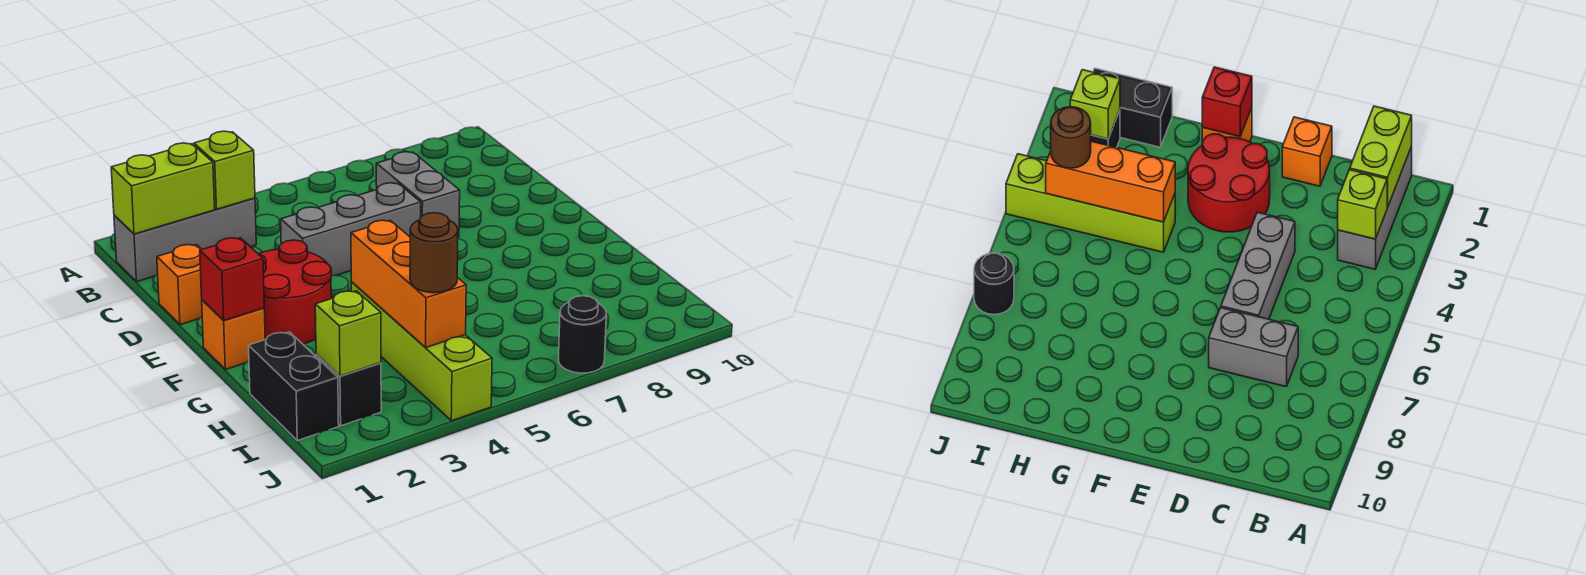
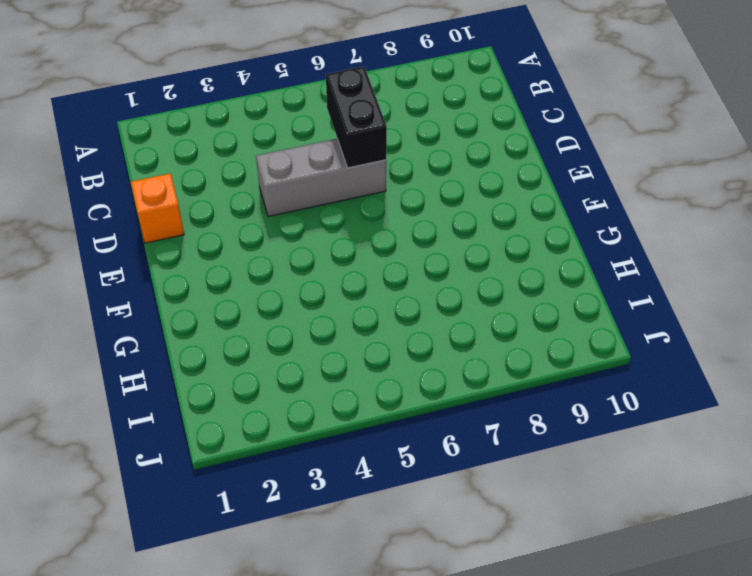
black brick C6:D6 level 2 -> black brick H1:I1 level 1
none -> grey brick B1:B3 level 1
none -> grey brick C7:D7 level 1
none -> red round brick E2:F3 level 1

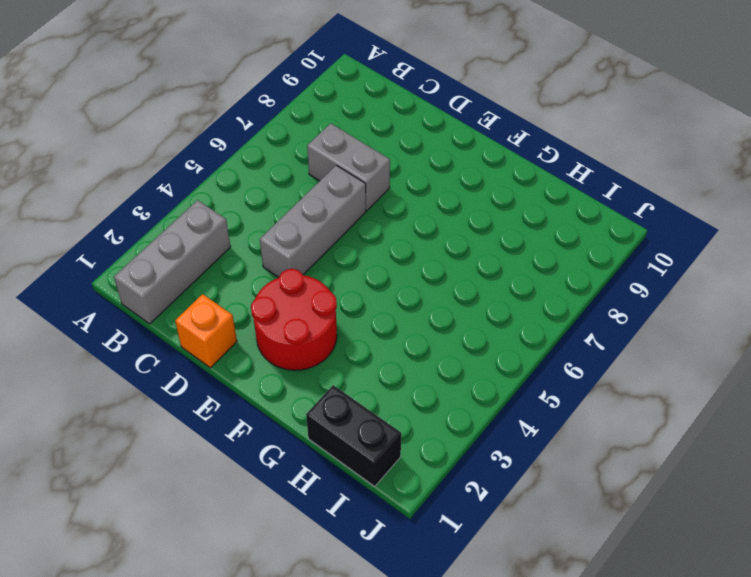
none -> orange brick F1 level 1
none -> lime brick G4:J4 level 1
none -> black brick I2 level 1

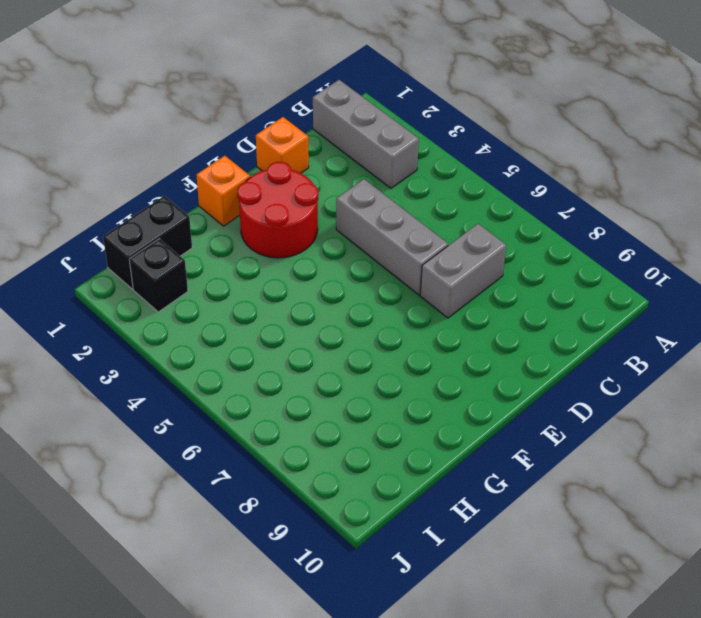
none -> lime brick G4:J4 level 1
none -> black round brick J7 level 1
none -> lime brick B1:B2 level 2

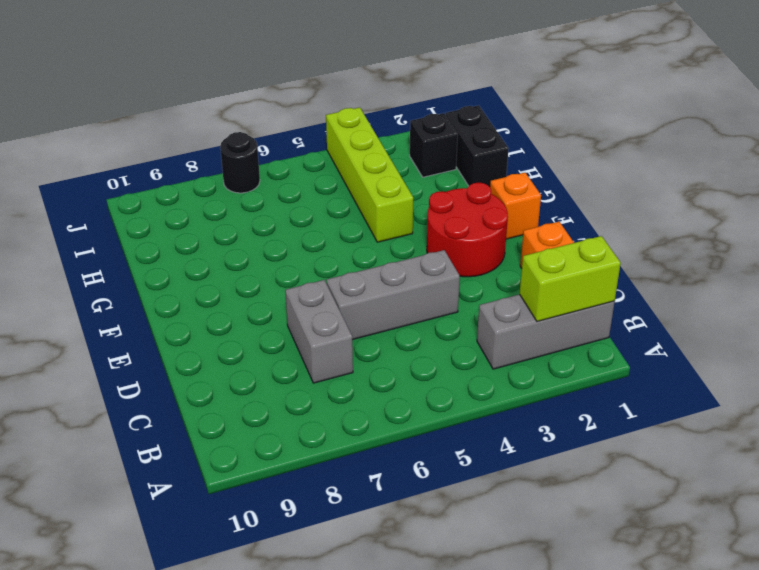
none -> lime brick B3 level 2
none -> red brick F1 level 2
none -> orange brick G4:I4 level 2

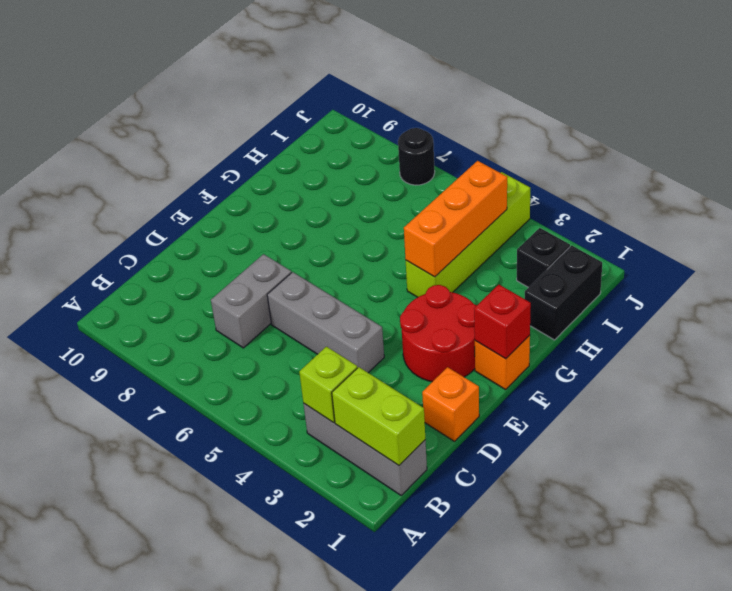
none -> lime brick I2 level 2
none -> brown round brick I4 level 3

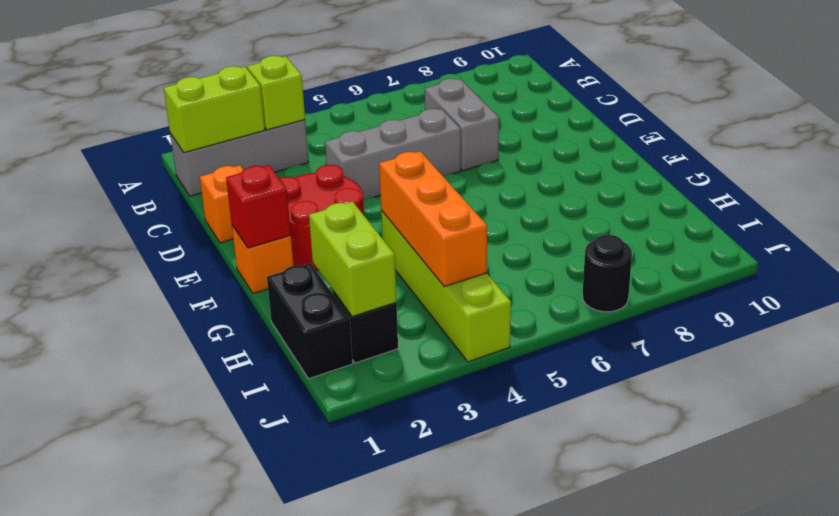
lime brick H2:I2 level 2 -> lime brick I2 level 2
none -> brown round brick I4 level 3

